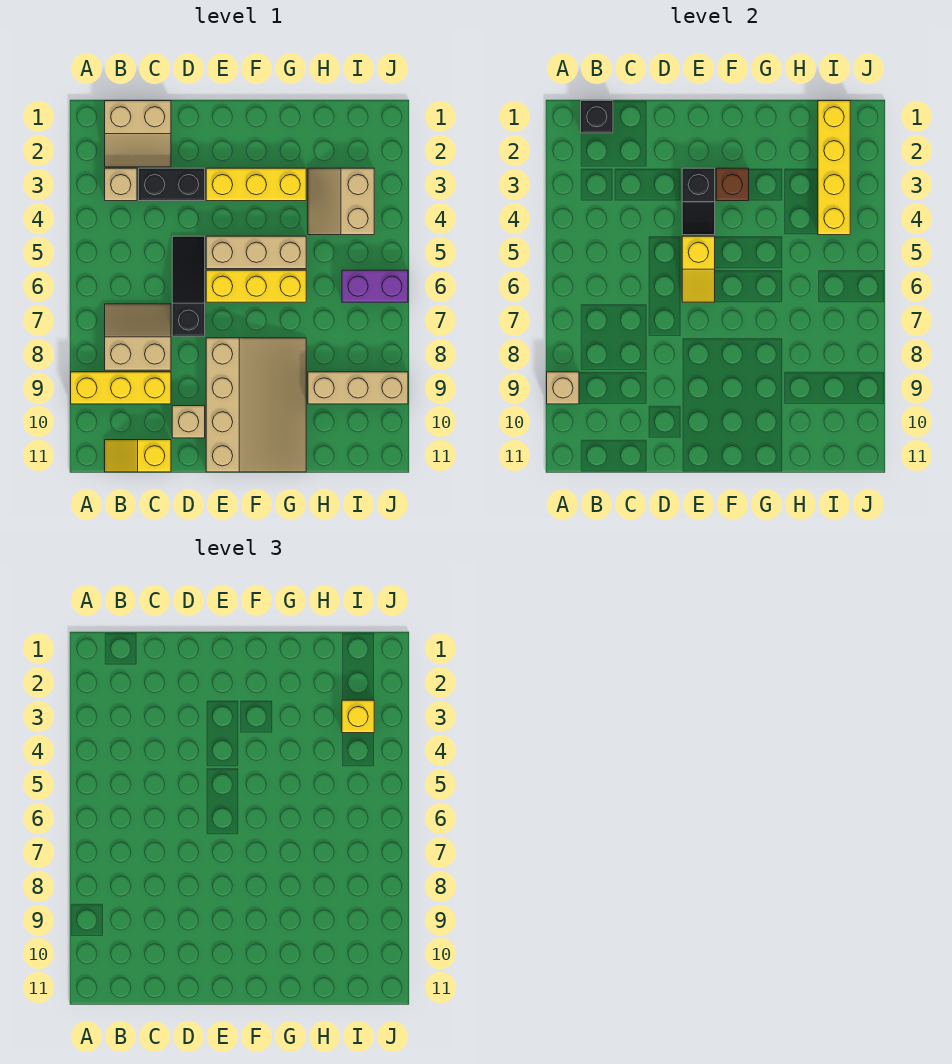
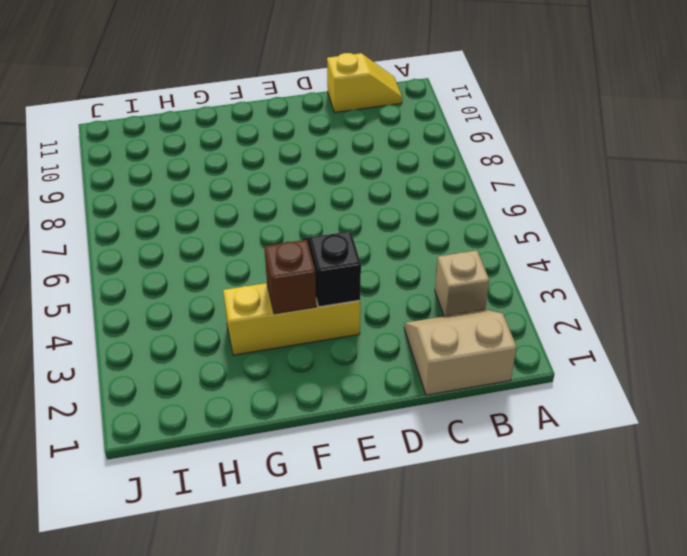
none -> yellow brick A9:C9 level 1
none -> tan slope B7:C8 level 1 top 8
none -> black brick C3:D3 level 1

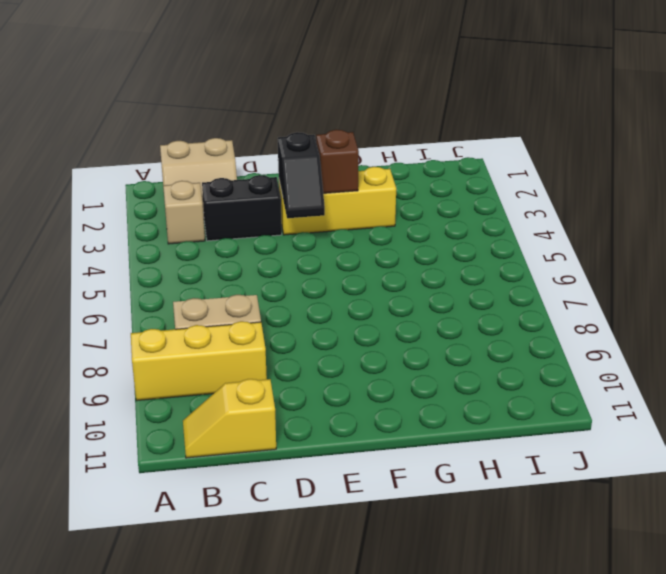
none -> black slope D5:D7 level 1 top 7
none -> tan brick D10 level 1
none -> tan brick E5:G5 level 1

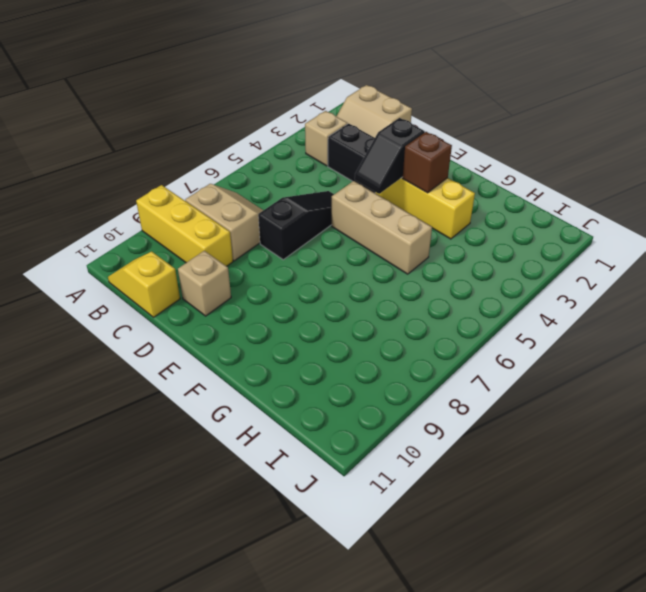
none -> yellow brick E6:G6 level 1
none -> tan slope E8:G11 level 1 top E
none -> tan slope H3:I4 level 1 top I

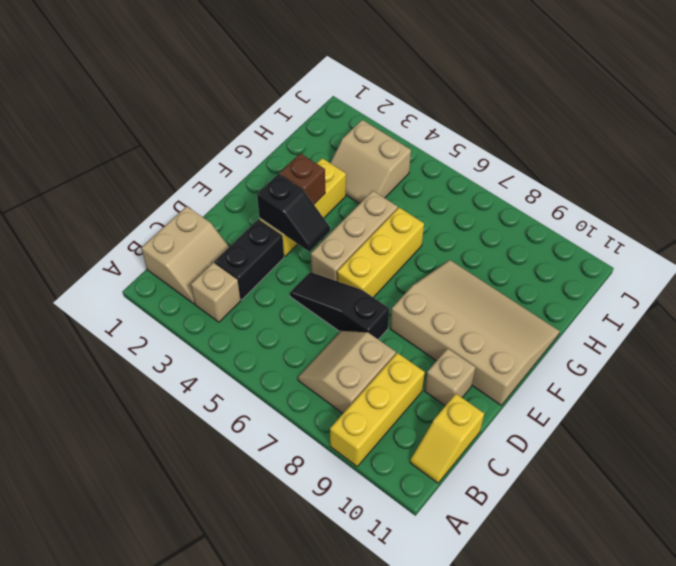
none -> tan brick H9:J9 level 1
none -> purple brick I6:J6 level 1
none -> tan brick A9 level 2

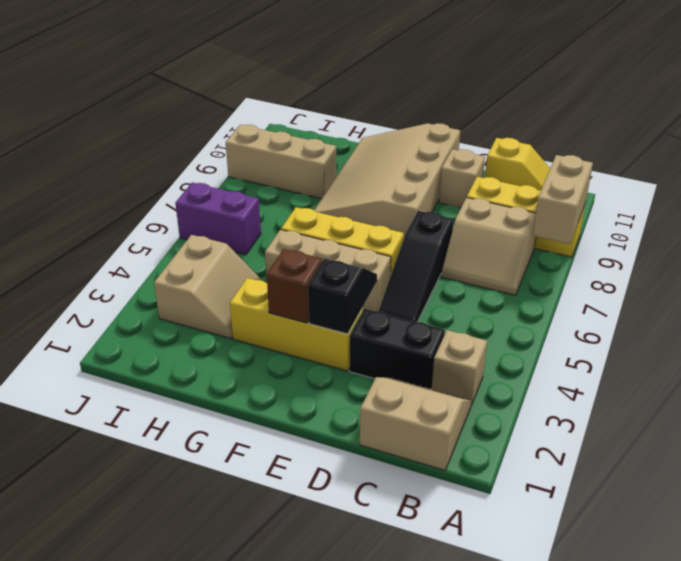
tan brick A8:A9 level 2 -> tan brick A9 level 2
none -> black brick B1 level 2
none -> yellow slope E5:E6 level 2 top 5
none -> yellow brick I1:I4 level 2

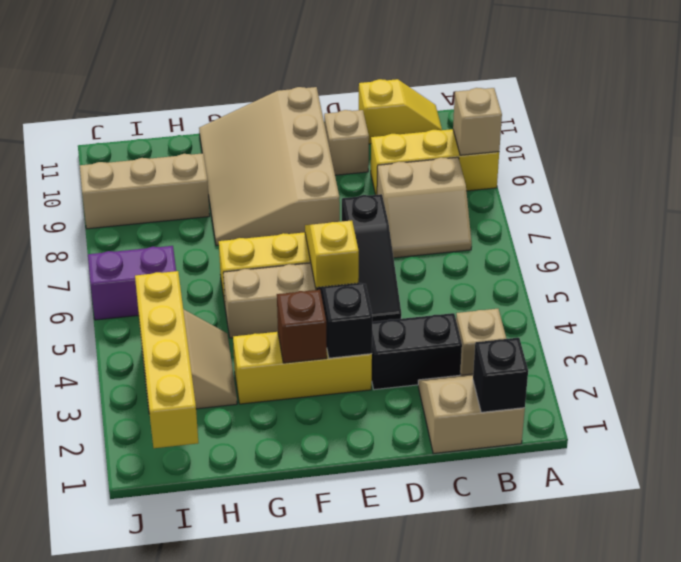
none -> yellow brick I3 level 3

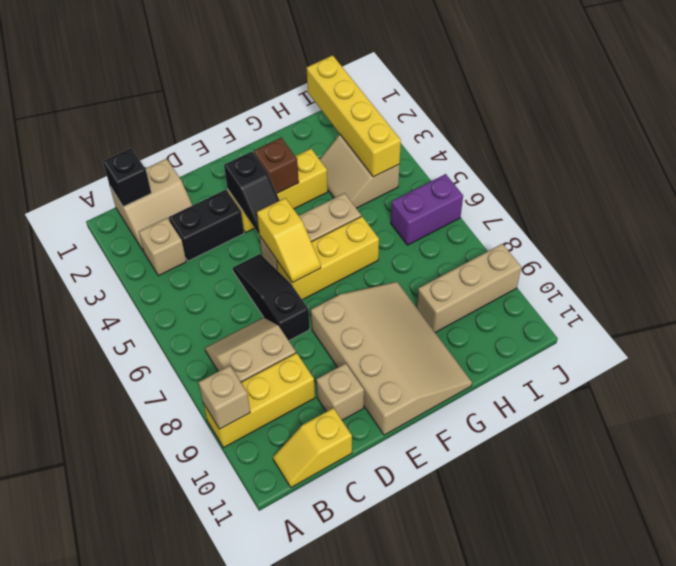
none -> yellow brick I3 level 3

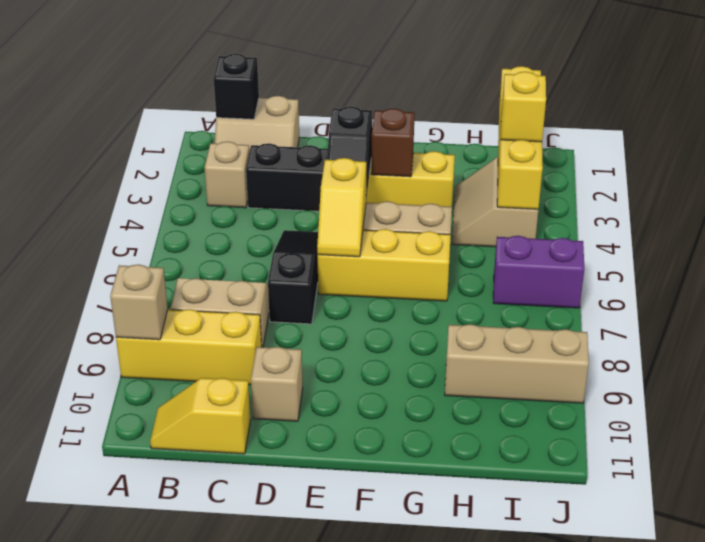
none -> tan slope E8:G11 level 1 top E

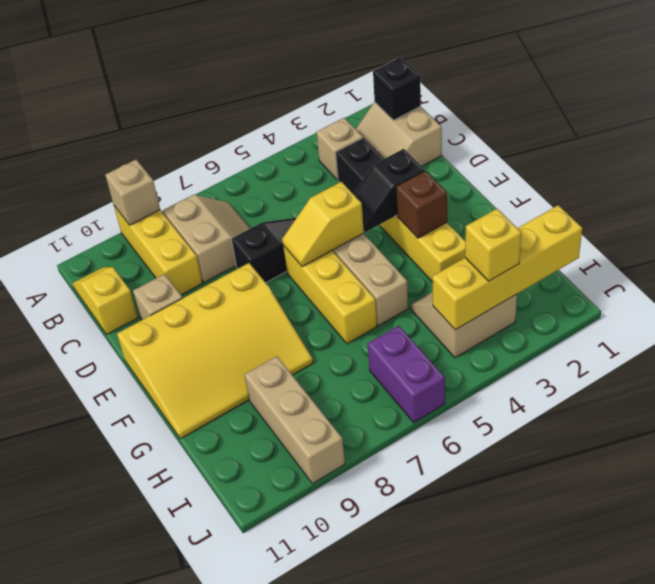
yellow slope E8:G11 level 1 top E -> tan slope E8:G11 level 1 top E

